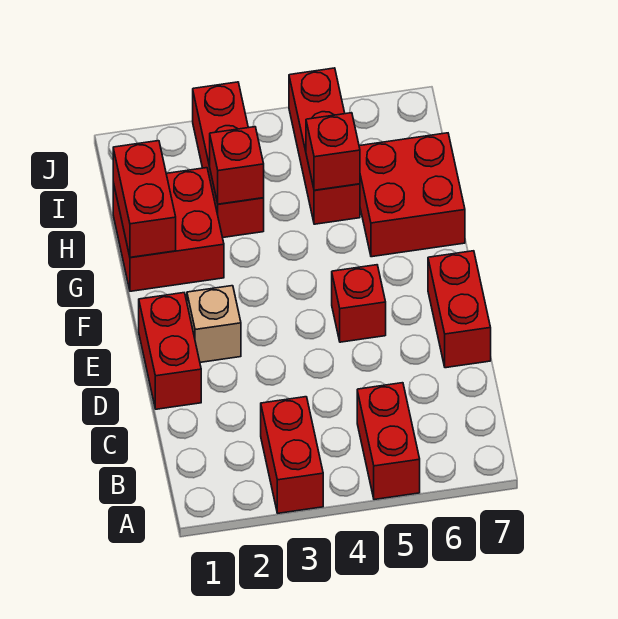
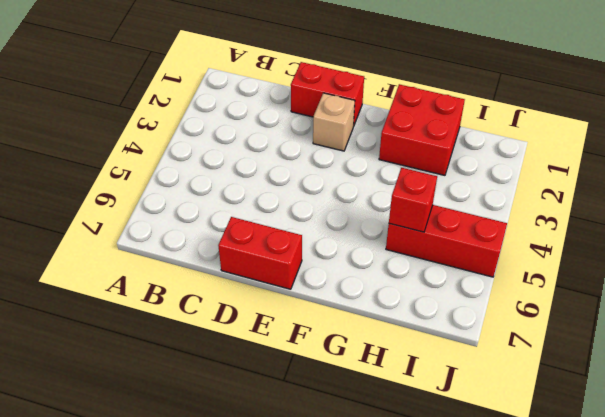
none -> red brick A3:B3 level 1
none -> red brick A5:B5 level 1
none -> red brick E5 level 1

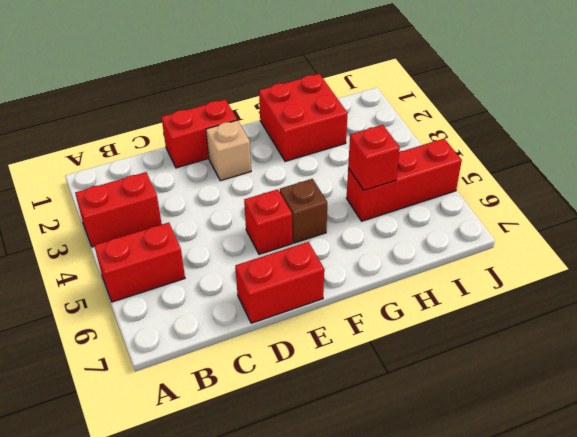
brown brick F5 level 1 -> none
none -> red brick G6:H7 level 1
none -> red brick H3:J3 level 1
none -> red brick G1:H1 level 2

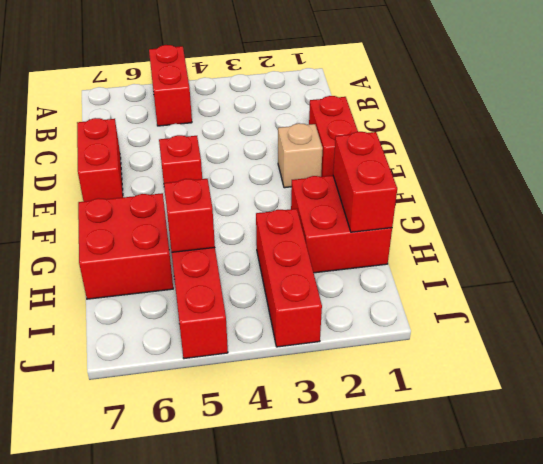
none -> red brick A3:B3 level 1
none -> red brick H3 level 2

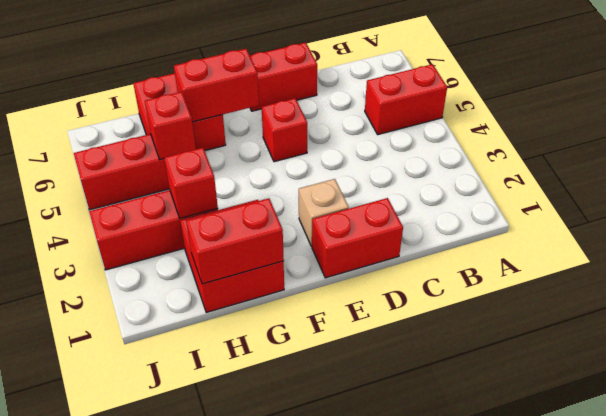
red brick F6:G6 level 2 -> red brick A3:B3 level 1

